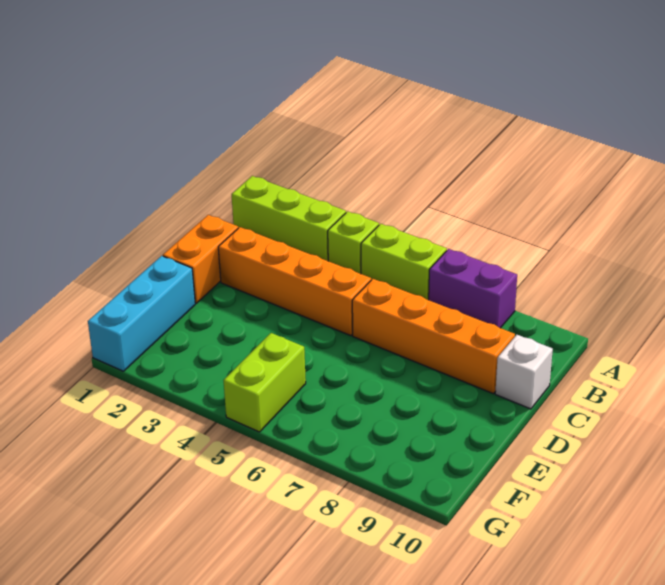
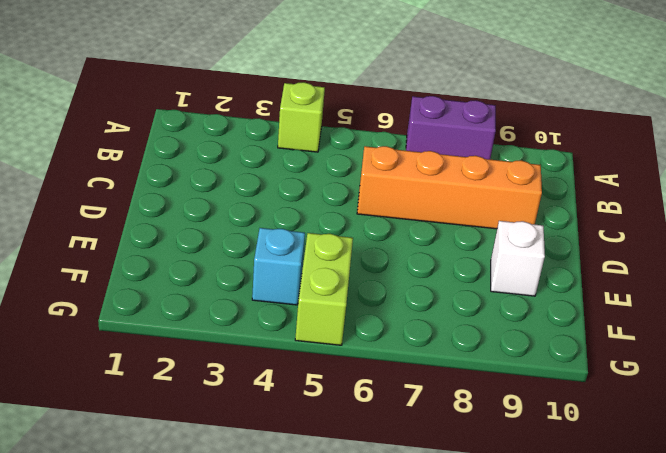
white brick E9 level 1 -> white brick C10 level 1
cyan brick F4 level 1 -> none
none -> lime brick A1:A3 level 1
none -> lime brick A5:A6 level 1

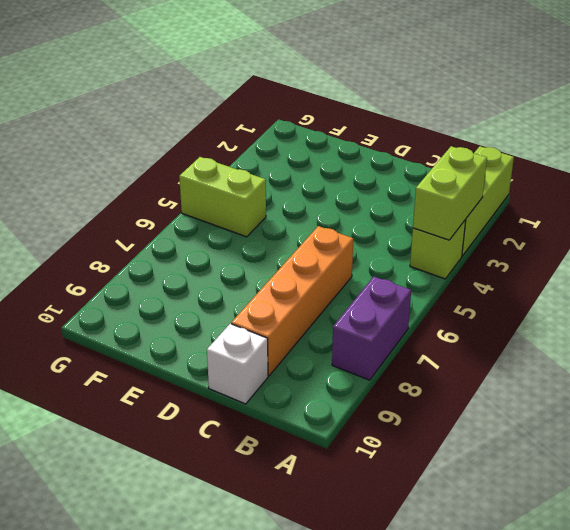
lime brick A3:A4 level 2 -> lime brick A5:A6 level 1
none -> orange brick C1:D1 level 1
none -> orange brick C2:C5 level 1

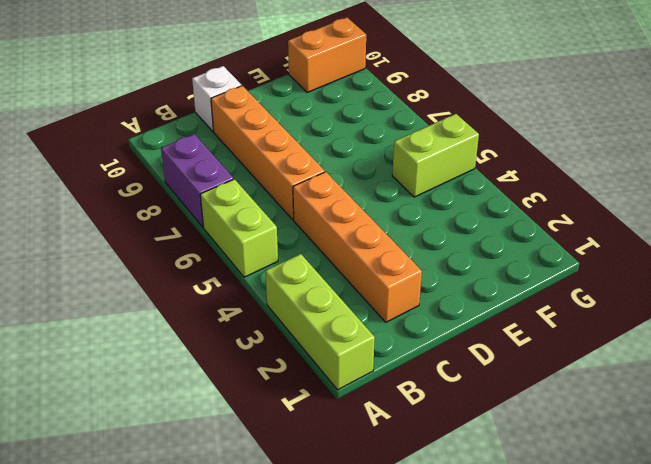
orange brick F10:G10 level 1 -> orange brick C1:D1 level 1
none -> lime brick A4 level 1
none -> cyan brick E1:G1 level 1

